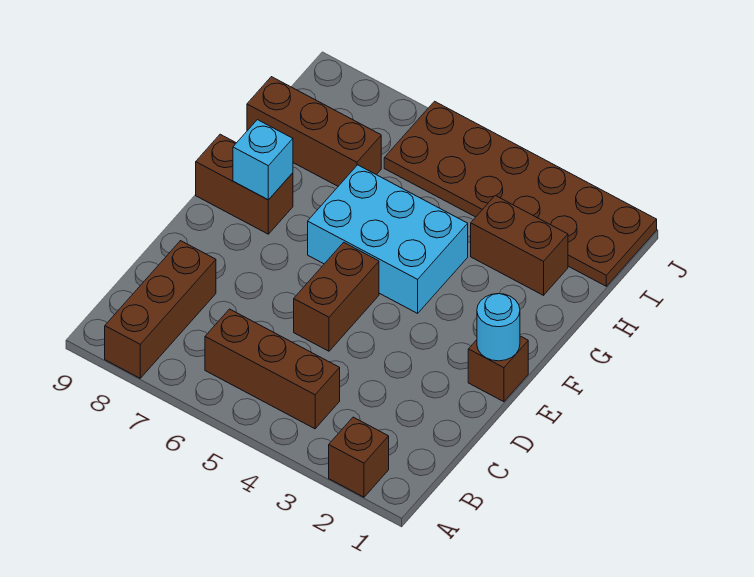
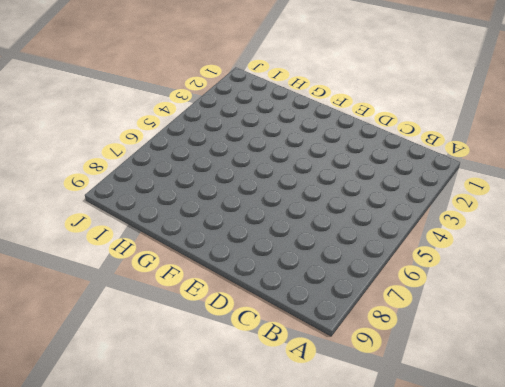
none -> brown brick A2 level 1
none -> brown brick A8:C8 level 1
none -> brown brick B4:B6 level 1

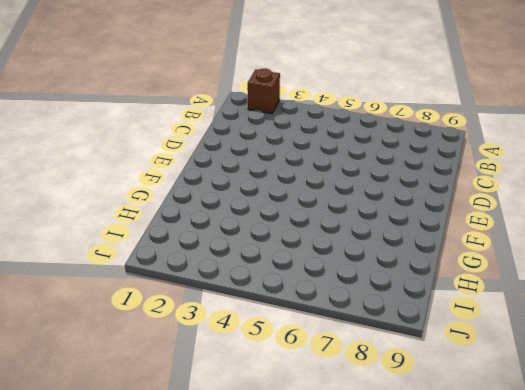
none -> brown brick A8:C8 level 1
none -> brown brick B4:B6 level 1
none -> brown brick D5:E5 level 1

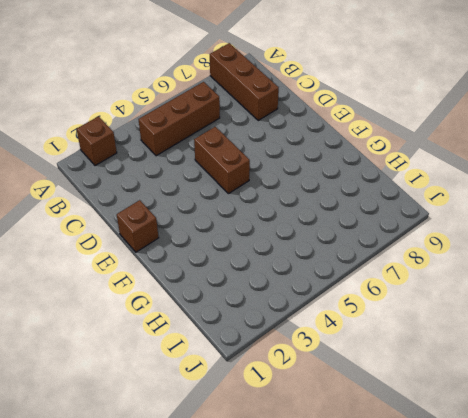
none -> cyan brick F4:G6 level 1
none -> brown brick F8:F9 level 1
none -> brown brick H2:H3 level 1

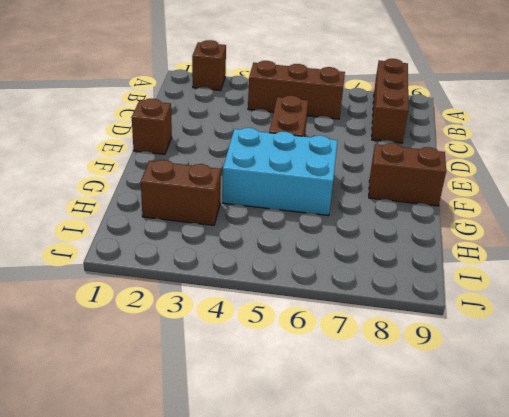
none -> brown brick H7:H9 level 1
none -> brown plate I1:J6 level 1
none -> cyan round brick E1 level 2

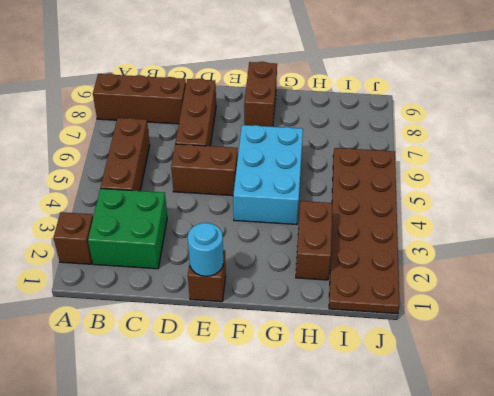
green brick B2:C3 level 1 -> none
brown brick D6:D8 level 1 -> brown brick H7:H9 level 1
none -> cyan brick F8 level 2

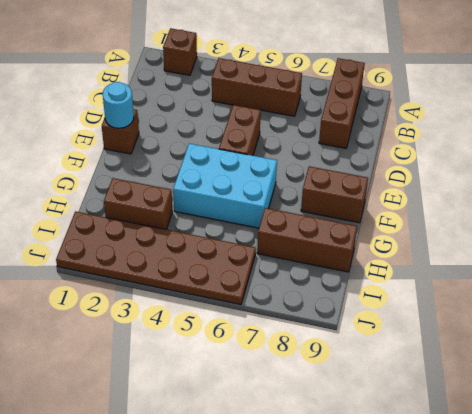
none -> cyan brick F8 level 2

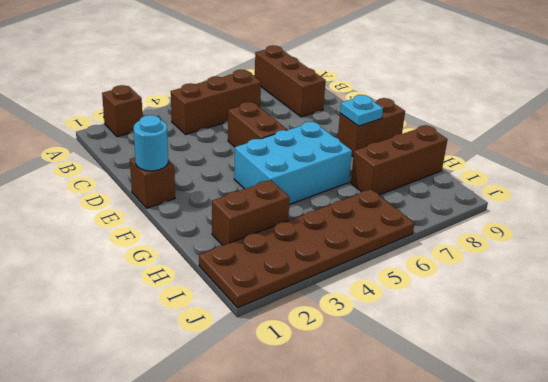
cyan plate F8 level 2 -> cyan brick F8 level 2

